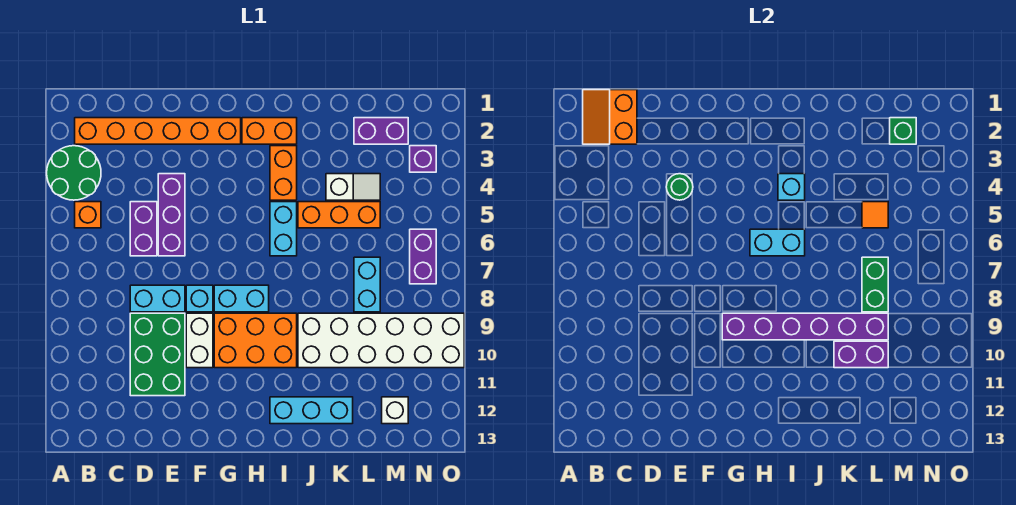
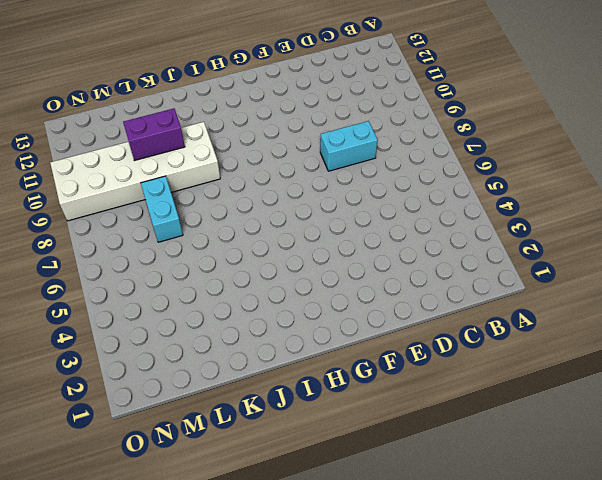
none -> green round brick A3:B4 level 1
none -> orange brick B2:G2 level 1
none -> orange brick B5 level 1
none -> purple brick D5:D6 level 1

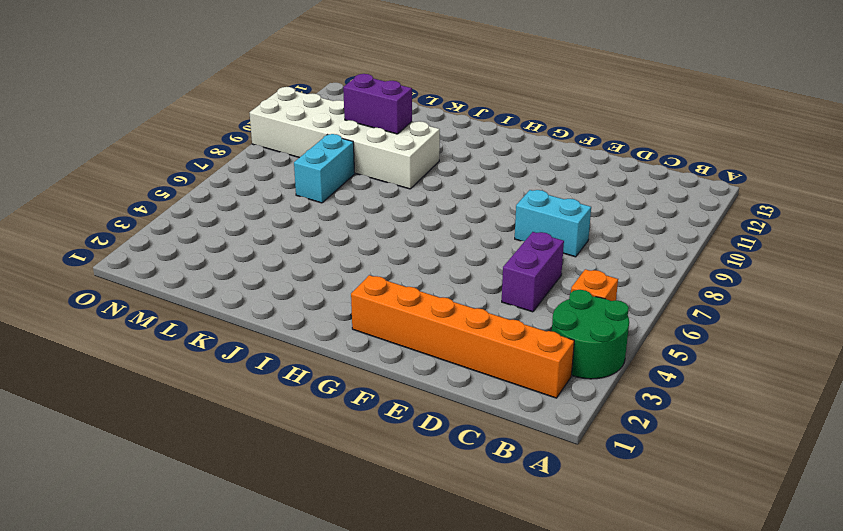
none -> green brick D9:E11 level 1
none -> purple brick E4:E6 level 1
none -> cyan brick F8 level 1
none -> white brick F9:F10 level 1

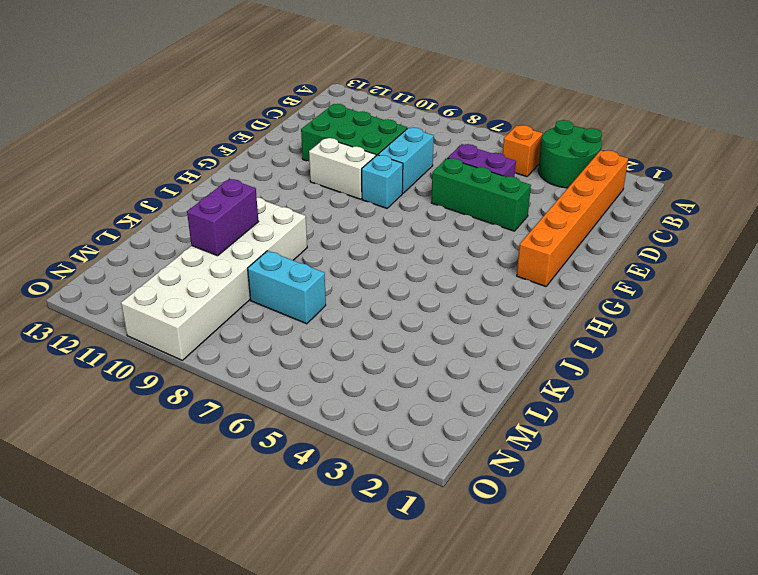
green brick E4:E6 level 1 -> purple brick E4:E6 level 1
none -> cyan brick G8:H8 level 1
none -> orange brick G9:I10 level 1
none -> orange brick H2:I2 level 1
none -> orange brick I3:I4 level 1

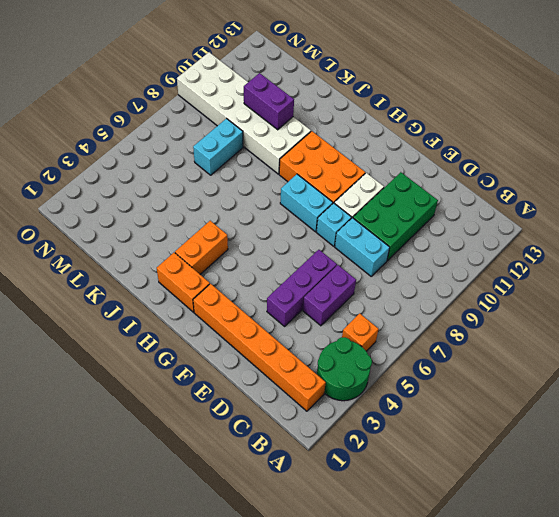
none -> cyan brick I5:I6 level 1
none -> cyan brick I12:K12 level 1
none -> orange brick J5:L5 level 1
none -> white slope K4:L4 level 1 top K

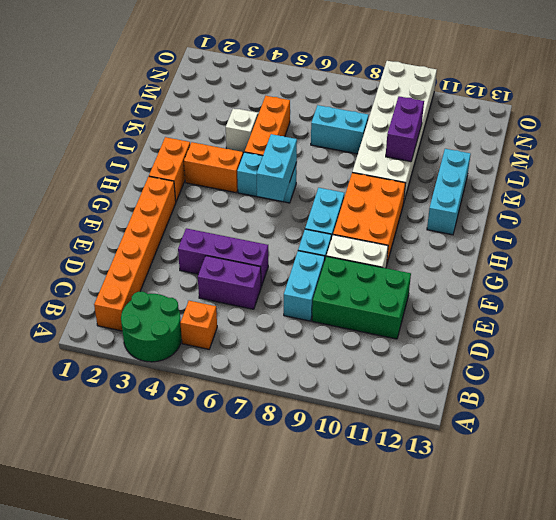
none -> purple brick L2:M2 level 1
none -> white brick M12 level 1
none -> purple brick N3 level 1
none -> purple brick N6:N7 level 1

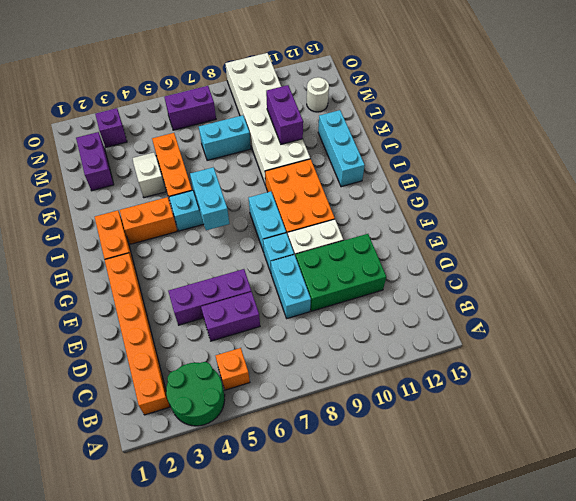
white round brick M12 level 1 -> white brick M12 level 1
none -> orange slope B1:C2 level 2 top C
none -> green round brick E4 level 2
none -> purple brick G9:L9 level 2
none -> cyan brick I4 level 2

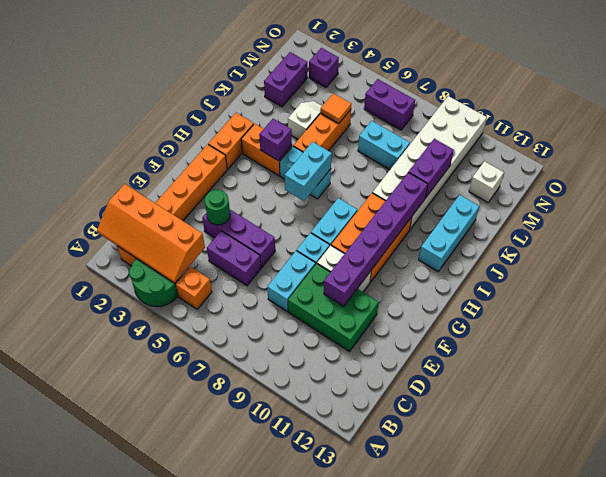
orange slope B1:C4 level 2 top C -> orange slope B1:C2 level 2 top C
purple brick E10:J10 level 2 -> purple brick G9:L9 level 2
purple brick I4 level 2 -> cyan brick I4 level 2
none -> green brick L7:L8 level 2
none -> green brick M2 level 2

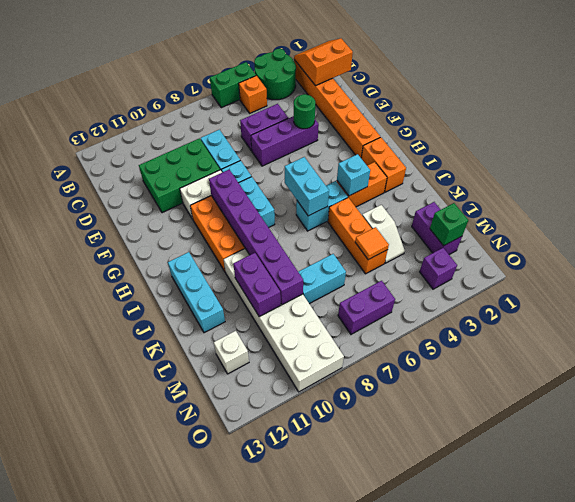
green brick A5:A6 level 1 -> green brick L7:L8 level 2

